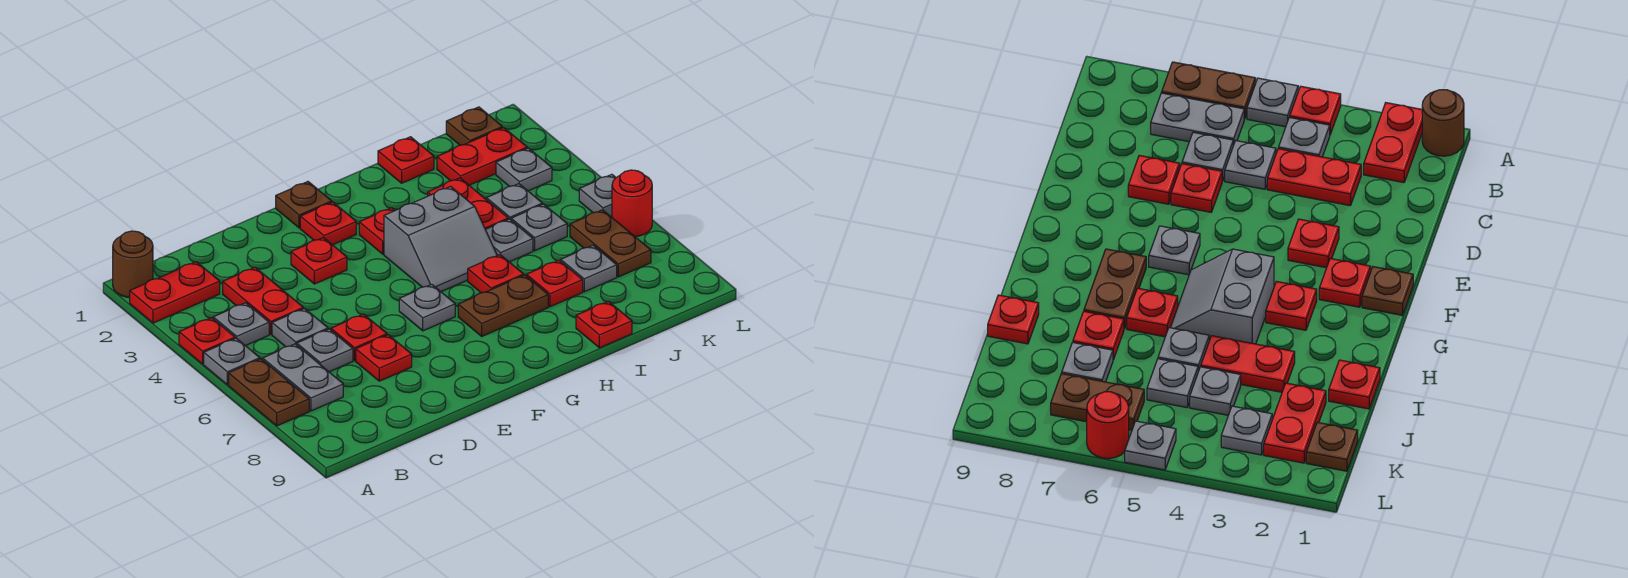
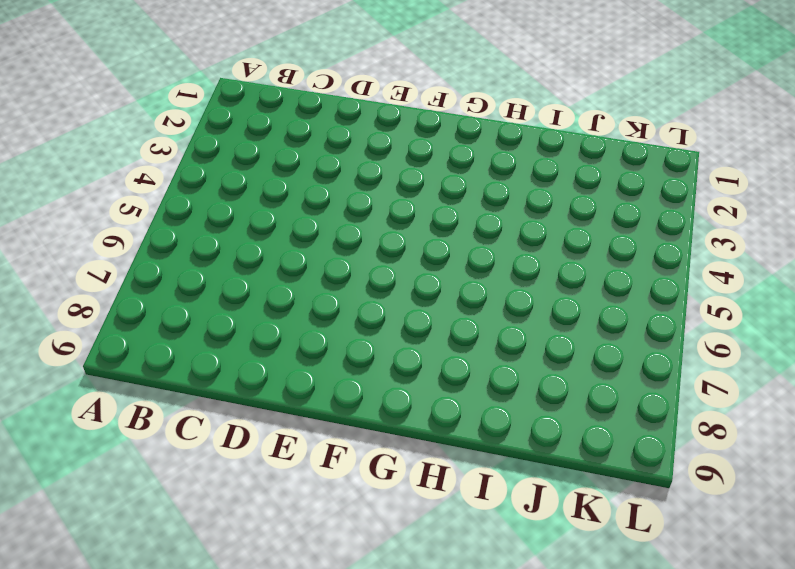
none -> brown round brick A1 level 1
none -> red plate A2:B2 level 1
none -> red plate A4 level 1
none -> grey plate A5 level 1

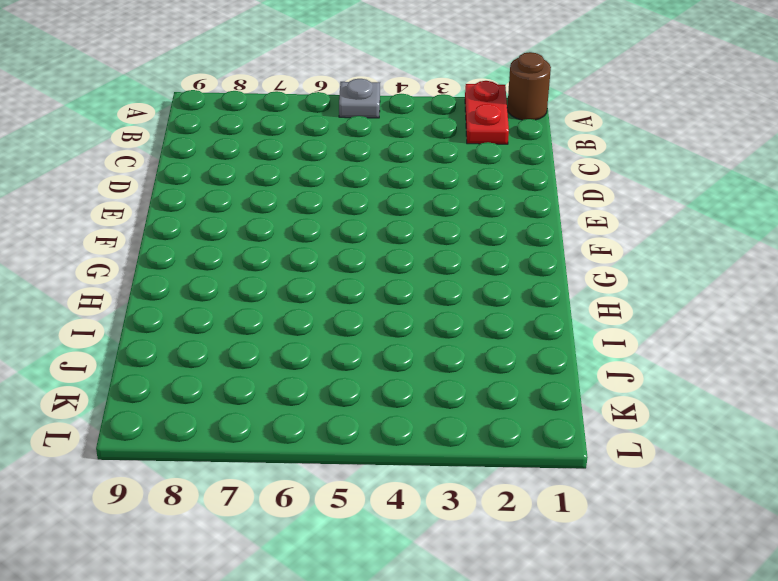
none -> red plate A4 level 1
none -> brown plate A6:A7 level 1
none -> grey plate B4 level 1
none -> grey plate B6:B7 level 1

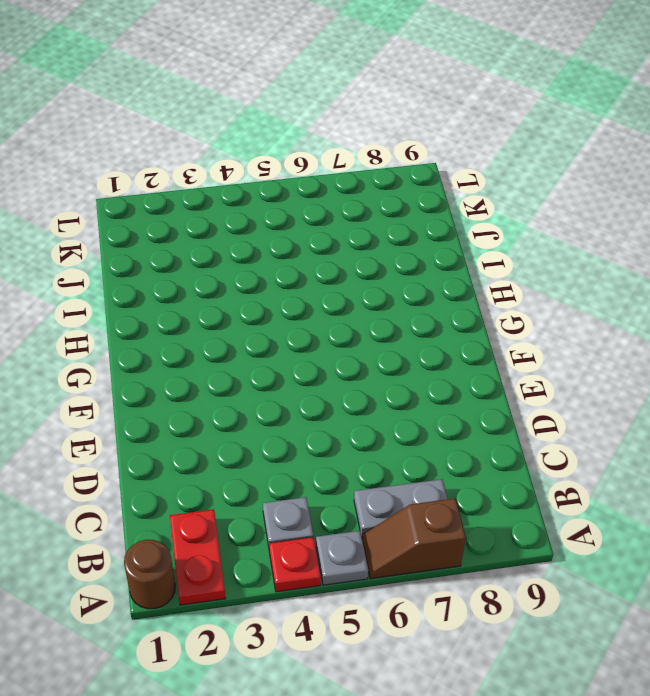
brown slope A6:A7 level 1 top 7 -> brown plate A6:A7 level 1
none -> red plate C3:C4 level 1
none -> grey plate C5 level 1
none -> grey plate C6 level 1
none -> red plate D6 level 1

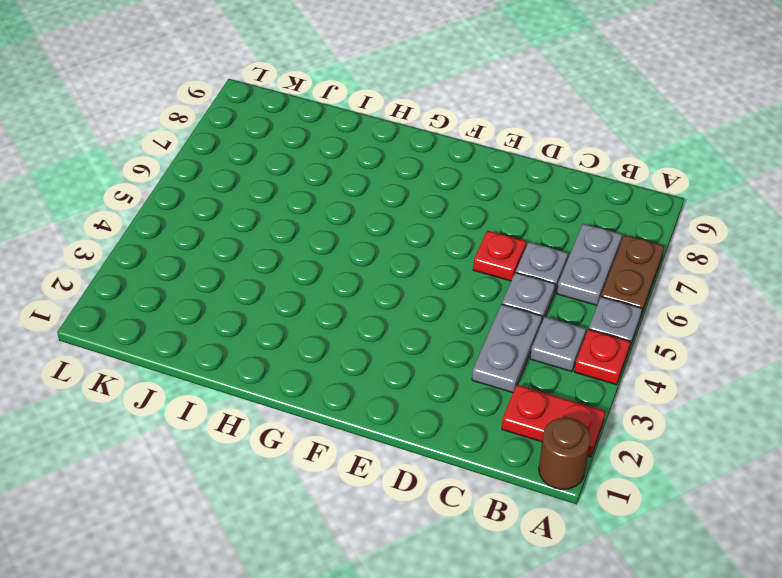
grey plate C3:C4 level 1 -> red plate C3:C4 level 1
none -> red plate D7 level 1
none -> red plate E3 level 1
none -> brown plate F1 level 1
none -> red plate F2 level 1

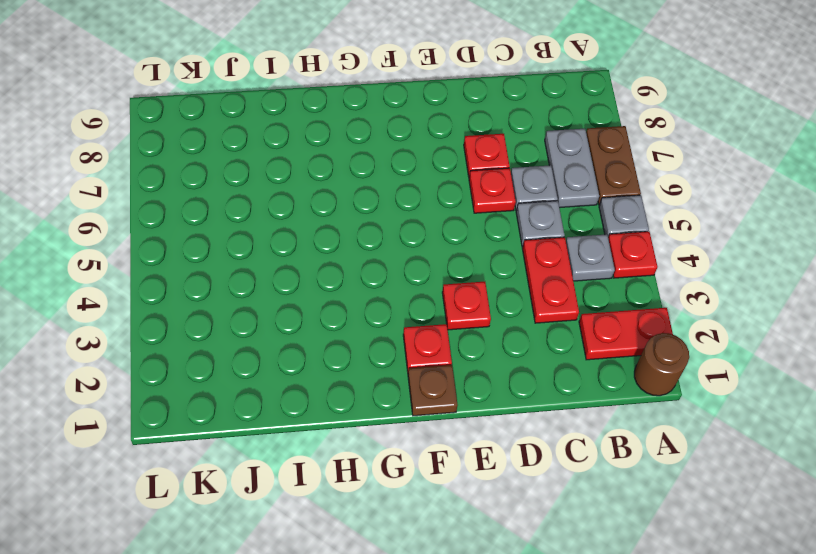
none -> grey plate F6 level 1
none -> red plate G3 level 1
none -> grey slope G4:H5 level 1 top 4
none -> brown plate G7:H7 level 1

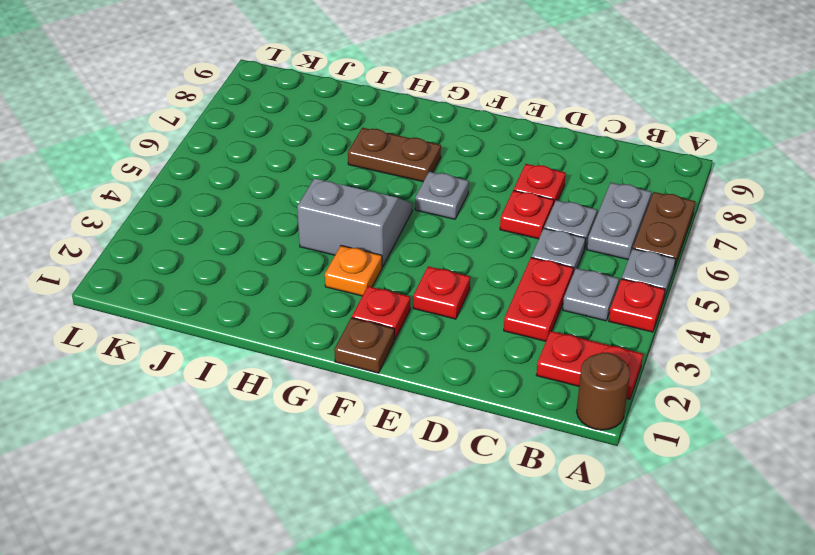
orange plate G3 level 1 -> red plate G3 level 1
none -> red plate H6 level 1
none -> red plate I1 level 1
none -> red plate I3:I4 level 1
none -> grey plate I5 level 1

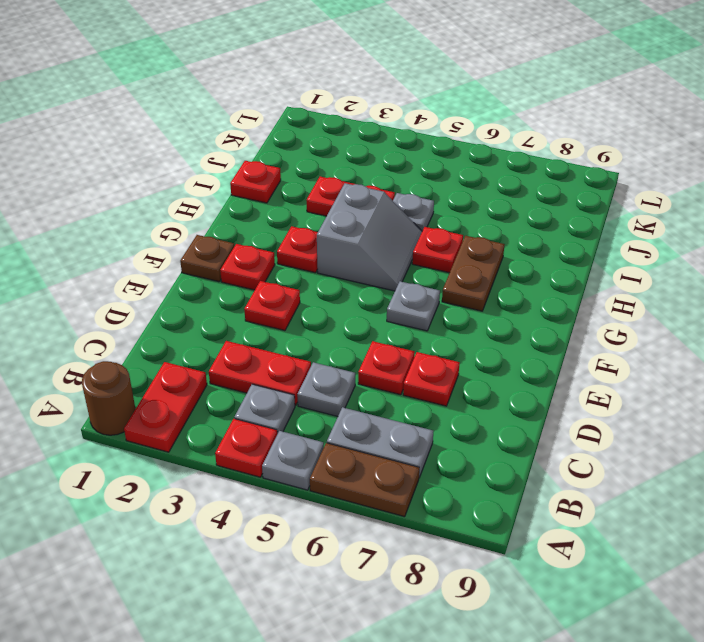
none -> grey plate C6 level 1
none -> red plate I7 level 1
none -> red plate I9 level 1
none -> red plate J2:K2 level 1

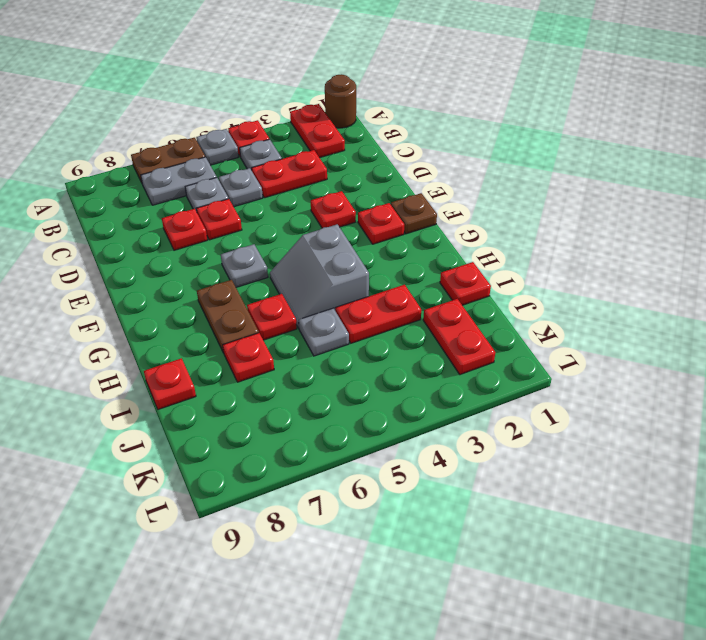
none -> red plate G3 level 1
none -> grey plate J4 level 1
none -> grey plate J5 level 1
none -> grey plate J7 level 1

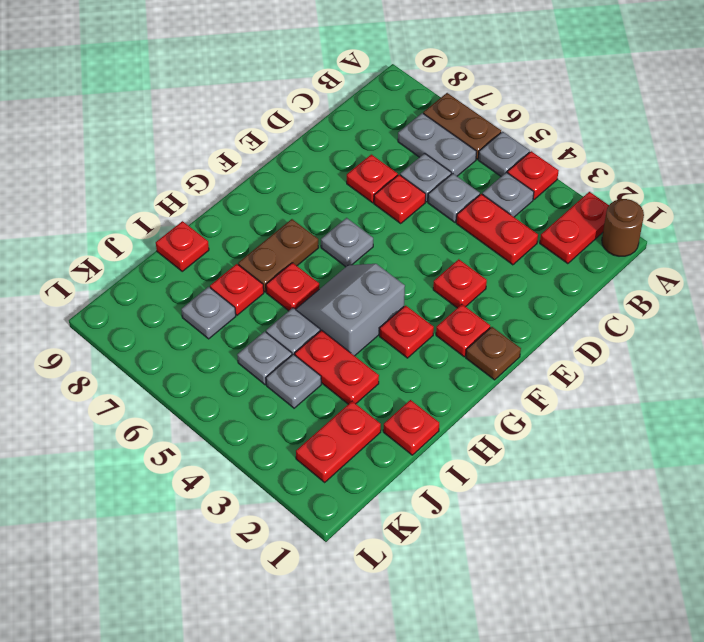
none -> brown plate K1 level 1
none -> grey plate K3 level 1
none -> brown plate K6:K7 level 1
none -> grey plate L5 level 1

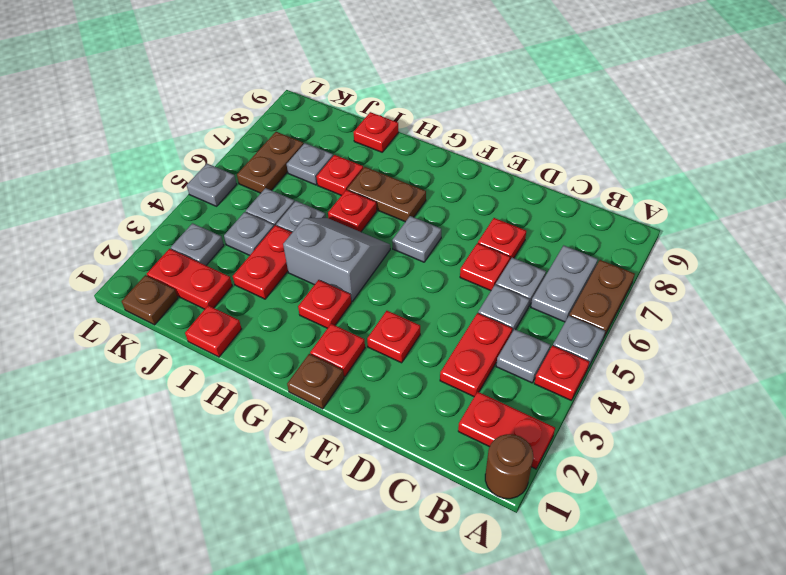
none -> red round brick L6 level 1

